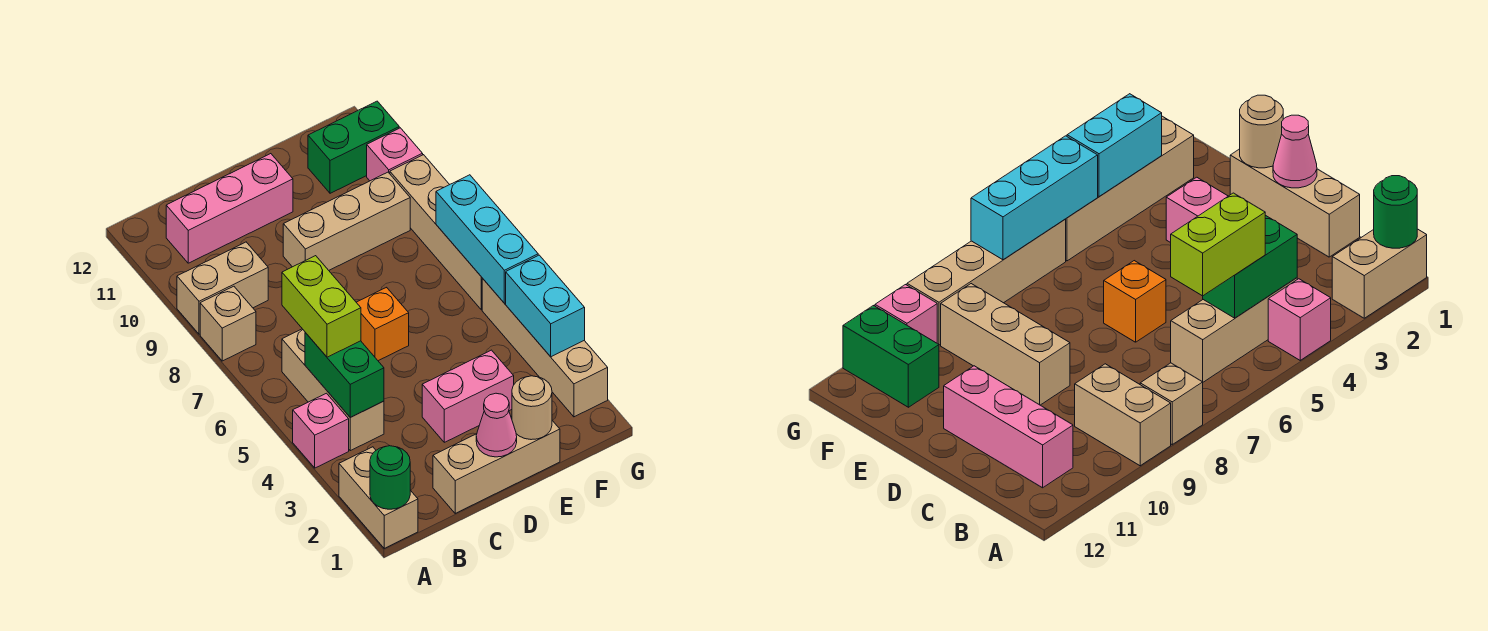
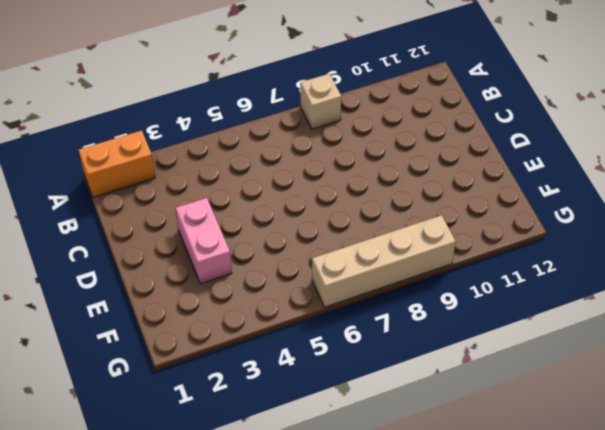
orange brick A1:A2 level 1 -> tan brick A1:A2 level 1
none -> pink brick A4 level 1
none -> tan brick A9:B9 level 1
none -> tan brick B4:B6 level 1

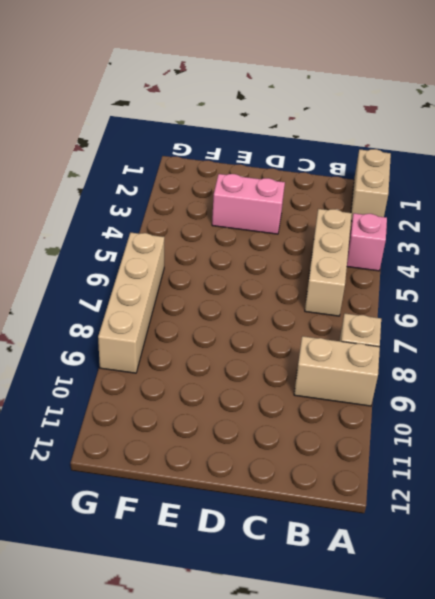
none -> pink brick B11:D11 level 1
none -> tan brick C1:E1 level 1
none -> orange brick D6 level 1

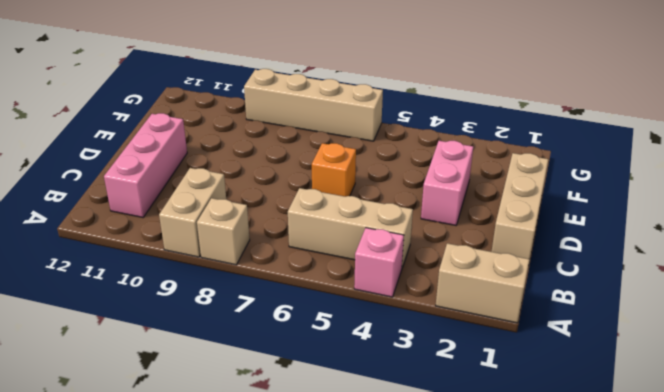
none -> tan brick D9:F9 level 1
none -> green brick F11:G11 level 1
none -> tan brick G2:G5 level 1

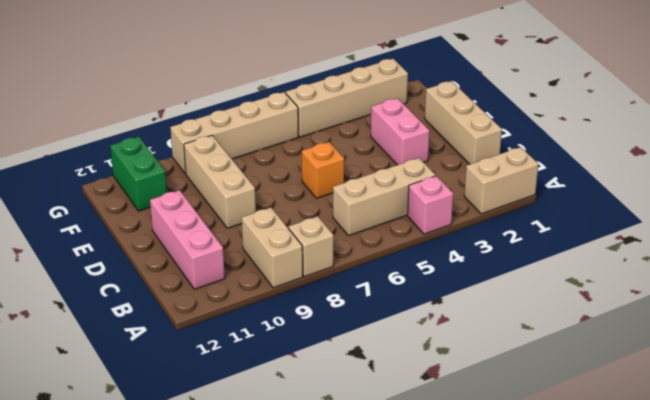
none -> pink brick G10 level 1
none -> green round brick A1 level 2
none -> green brick B4:B5 level 2

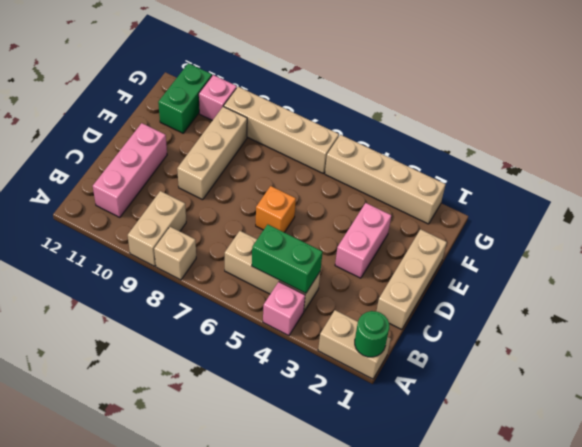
none -> pink cone D1 level 2
none -> tan round brick E1 level 2
none -> cyan brick G3:G4 level 2

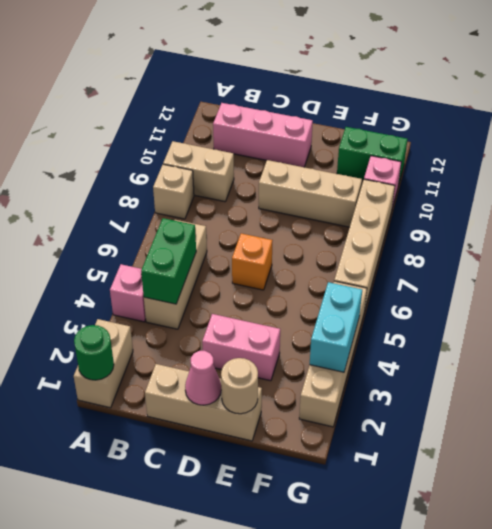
none -> cyan brick G5:G7 level 2
none -> lime brick B5:B6 level 3

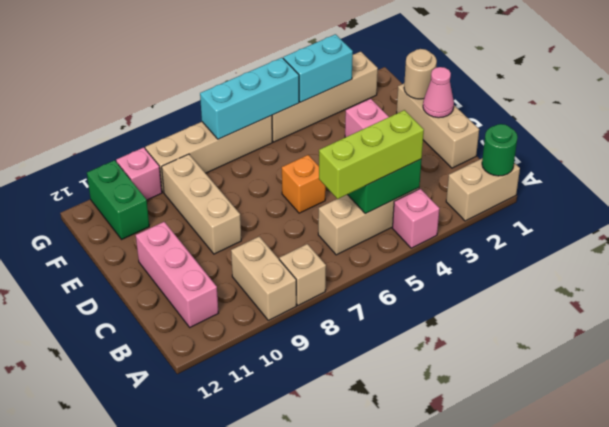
lime brick B4:B6 level 3 -> lime brick B5:B6 level 3

